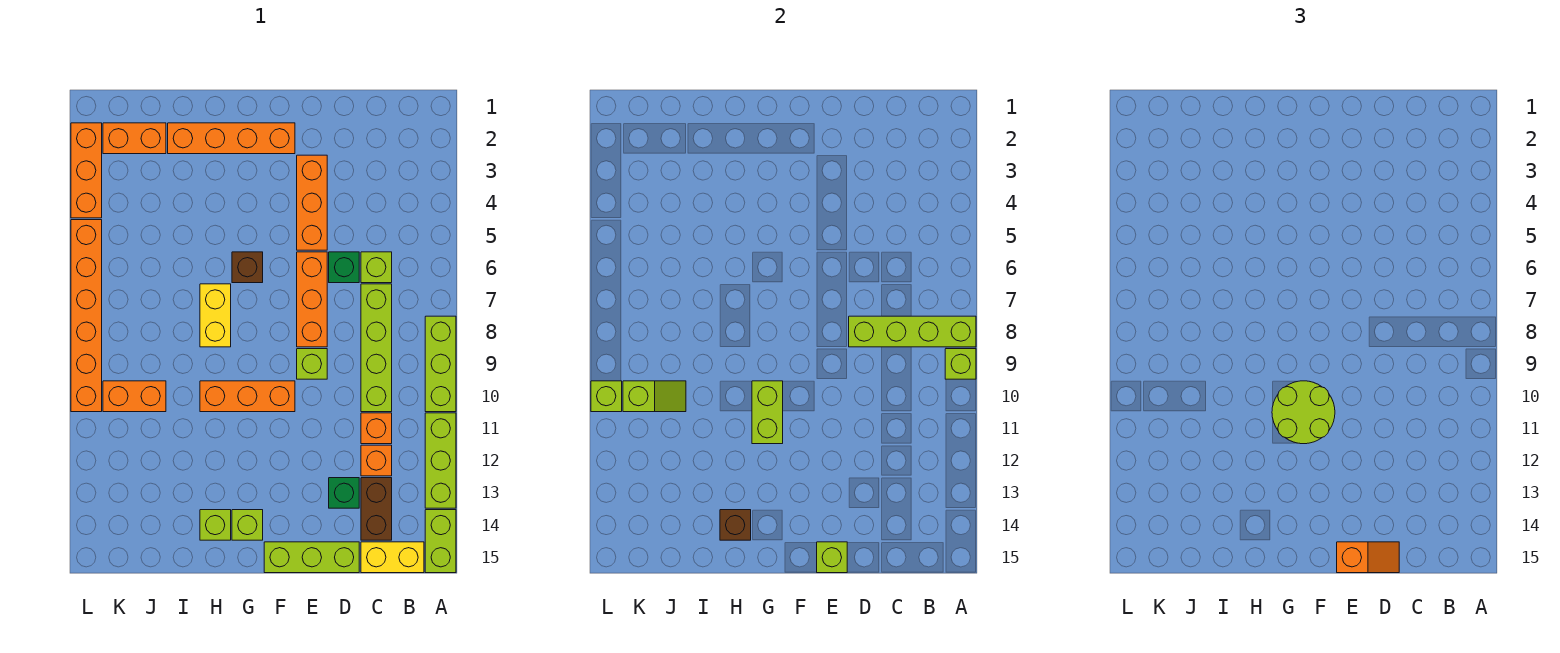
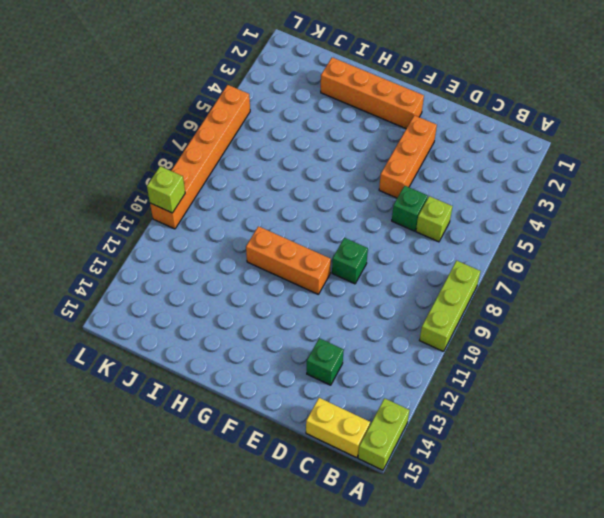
green brick E9 level 1 -> lime brick E9 level 1
none -> lime brick A11:A13 level 1
none -> lime brick C7:C10 level 1
none -> orange brick C11 level 1
none -> orange brick C12 level 1

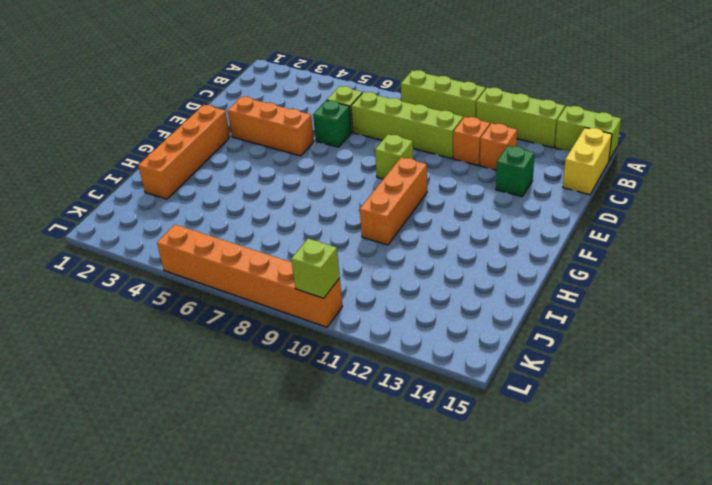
none -> brown brick C13:C14 level 1
none -> lime brick D15:F15 level 1
none -> orange brick E6:E8 level 1
none -> brown brick G6 level 1

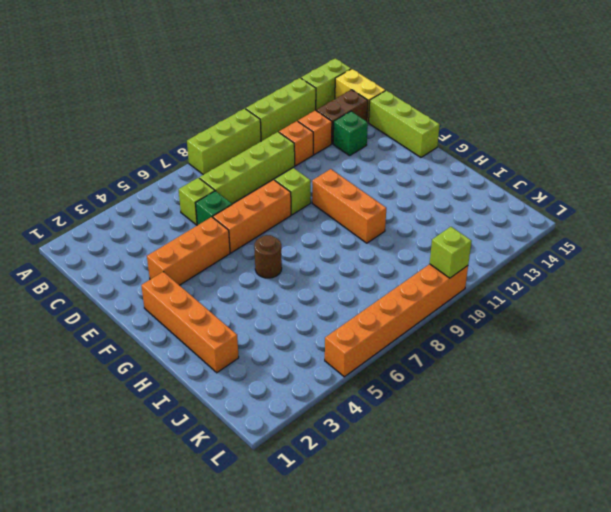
brown round brick G6 level 1 -> brown brick G6 level 1
none -> lime brick G14 level 1
none -> yellow brick H7:H8 level 1
none -> lime brick H14 level 1
none -> orange brick J2:K2 level 1

